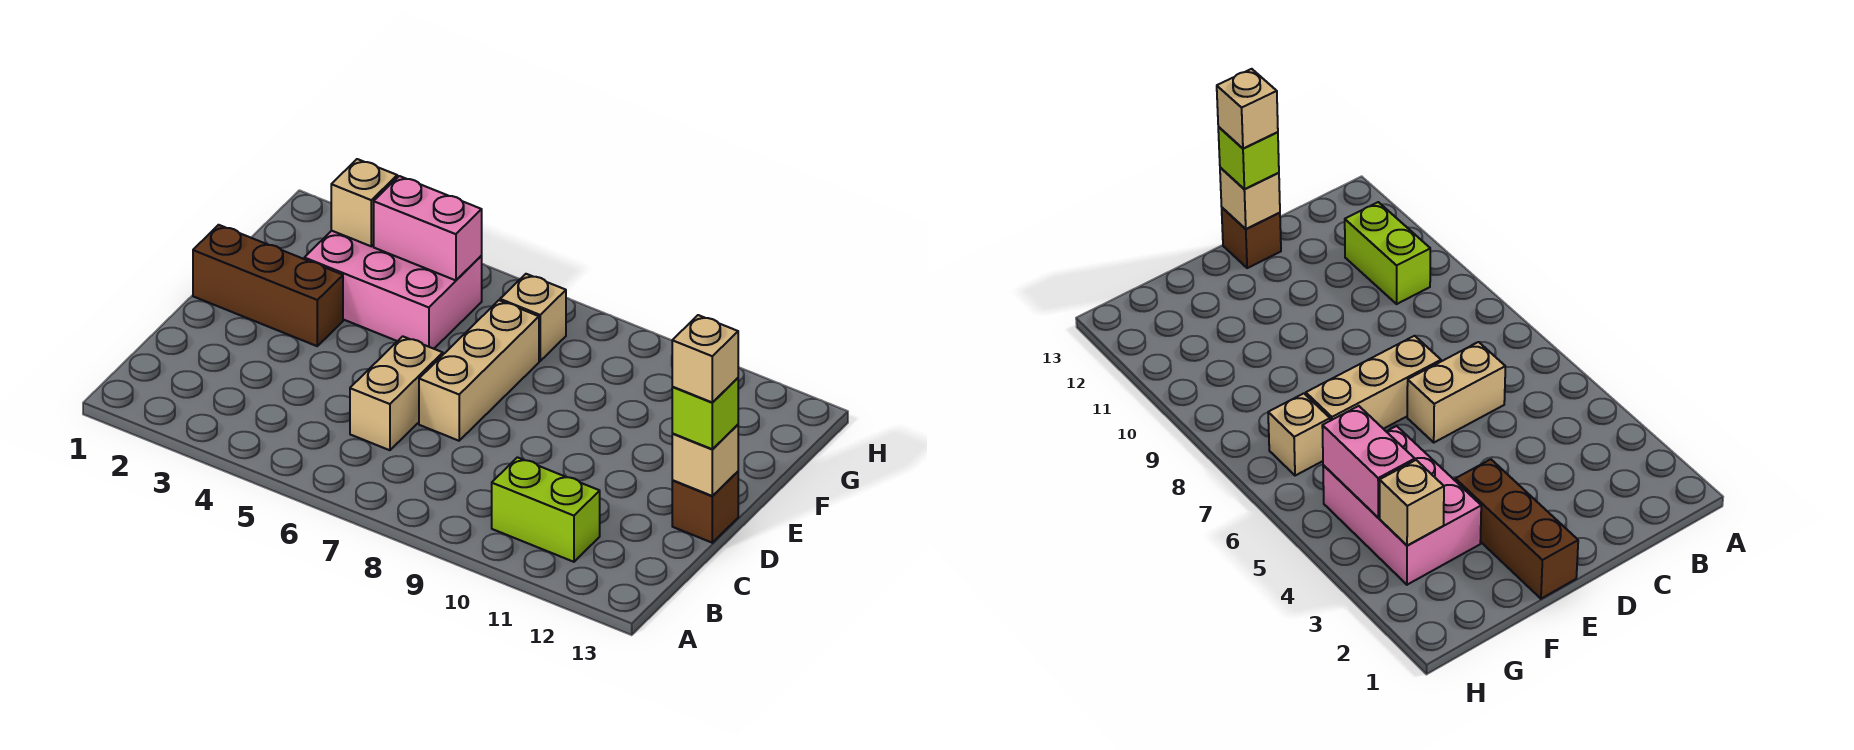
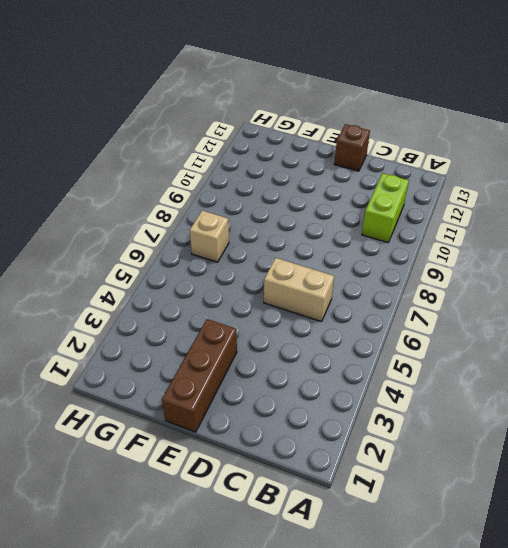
none -> tan brick D7:F7 level 1
none -> pink brick F3:G5 level 1
none -> tan brick D13 level 2

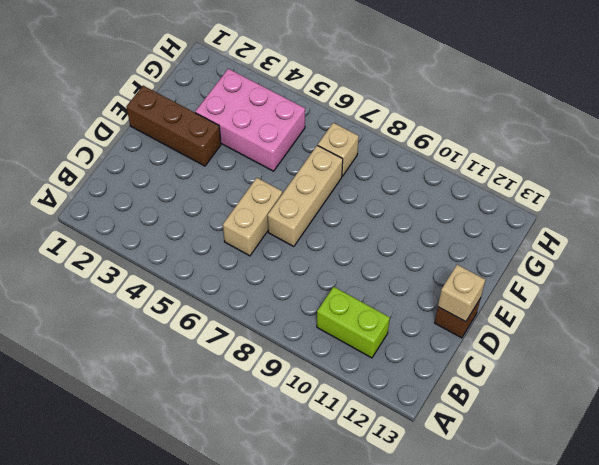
none -> tan brick G3 level 2
none -> pink brick G4:G5 level 2
none -> lime brick D13 level 3

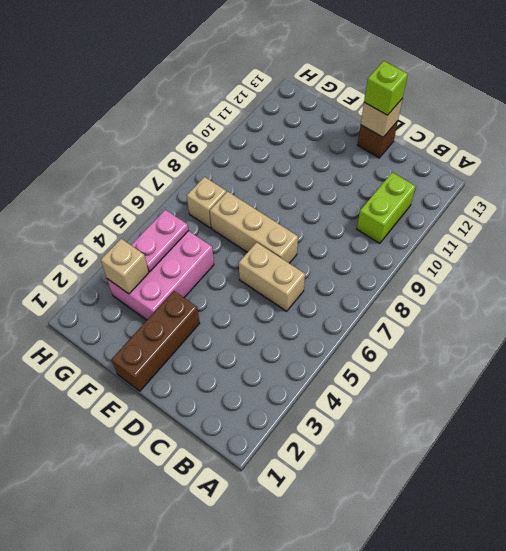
pink plate G4:G5 level 2 -> pink brick G4:G5 level 2
none -> tan brick D13 level 4

